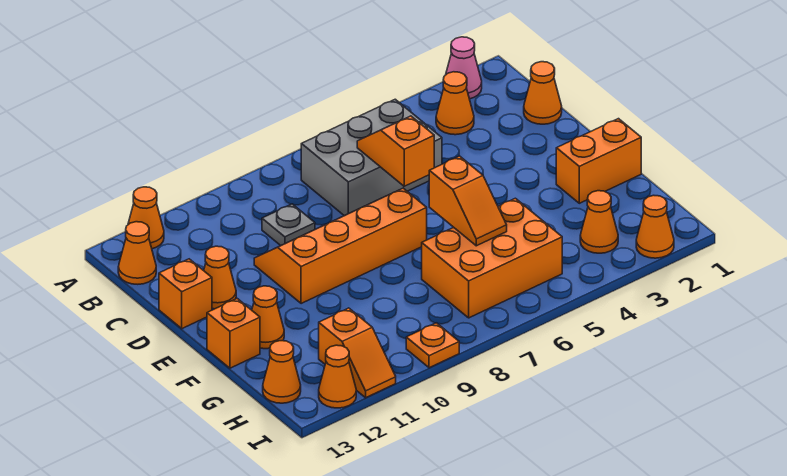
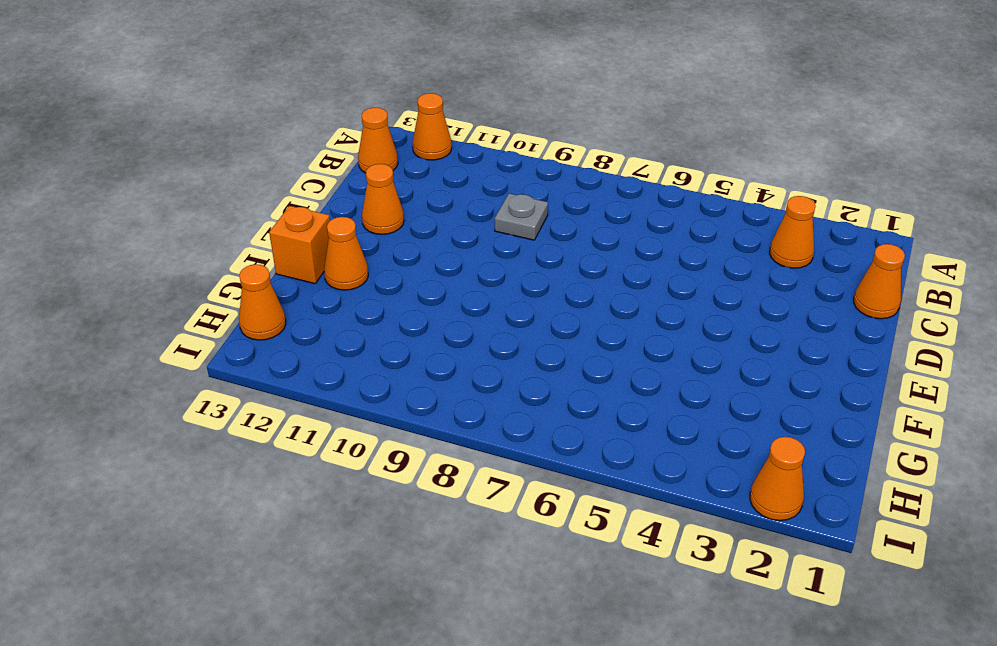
none -> pink cone A2 level 1
none -> grey brick B5:C7 level 1
none -> orange slope D7:E10 level 1 top E

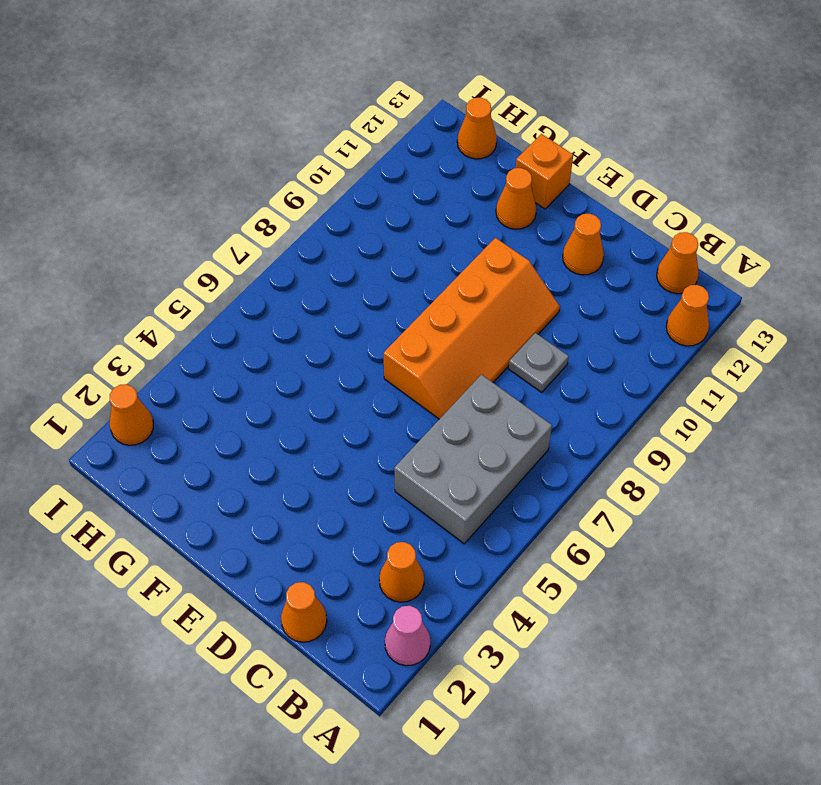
none -> orange brick D13 level 1
none -> orange brick F1:F2 level 1
none -> orange brick G5:H7 level 1

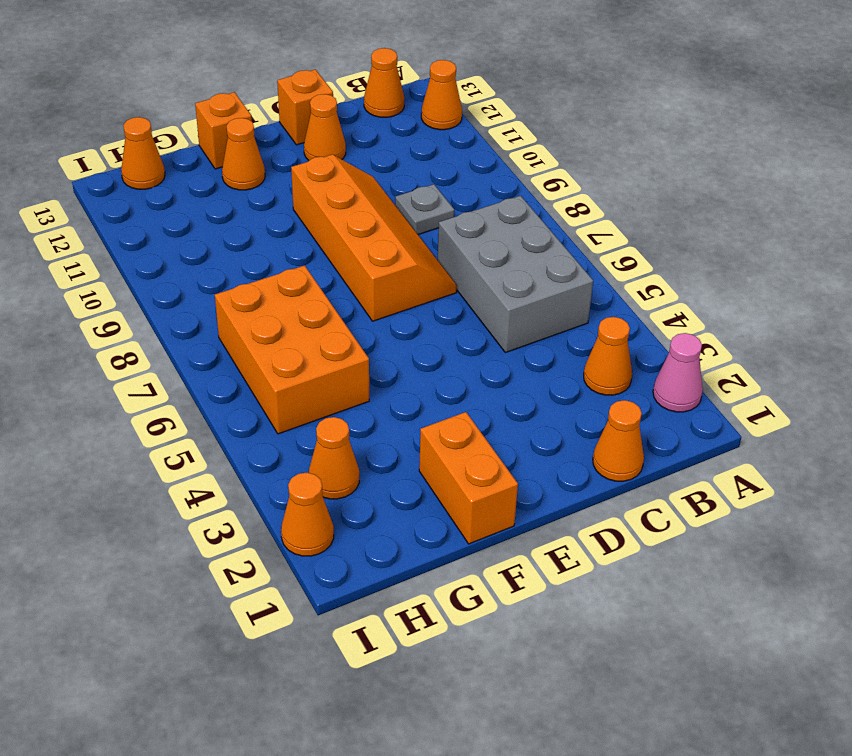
none -> orange slope H11:I11 level 1 top H
none -> orange plate I9 level 1
none -> orange cone I12 level 1

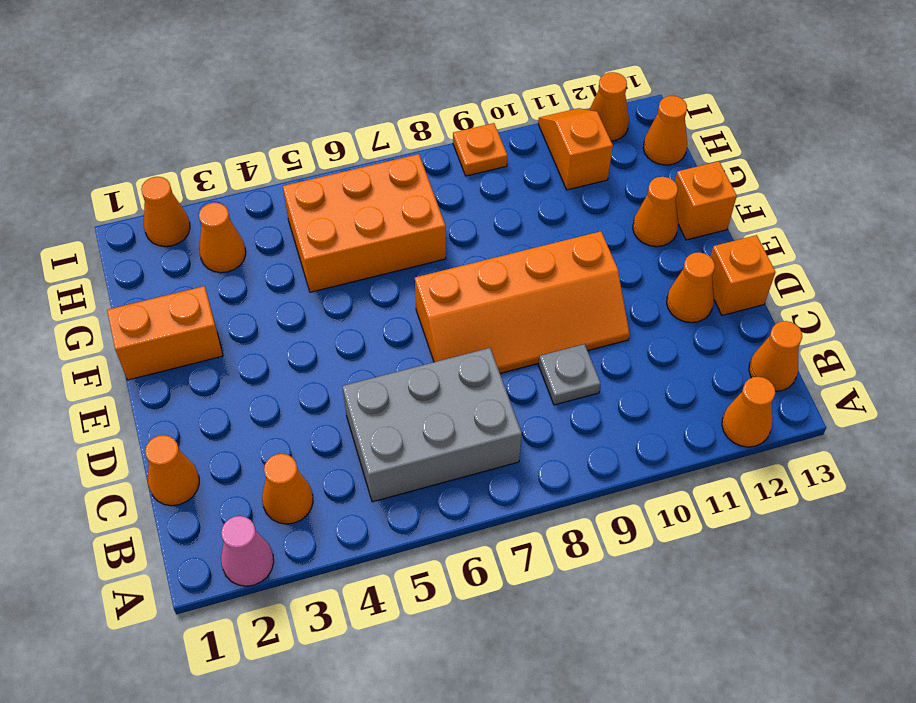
none -> orange slope C6:D6 level 2 top D
none -> orange slope F6:G6 level 2 top F

